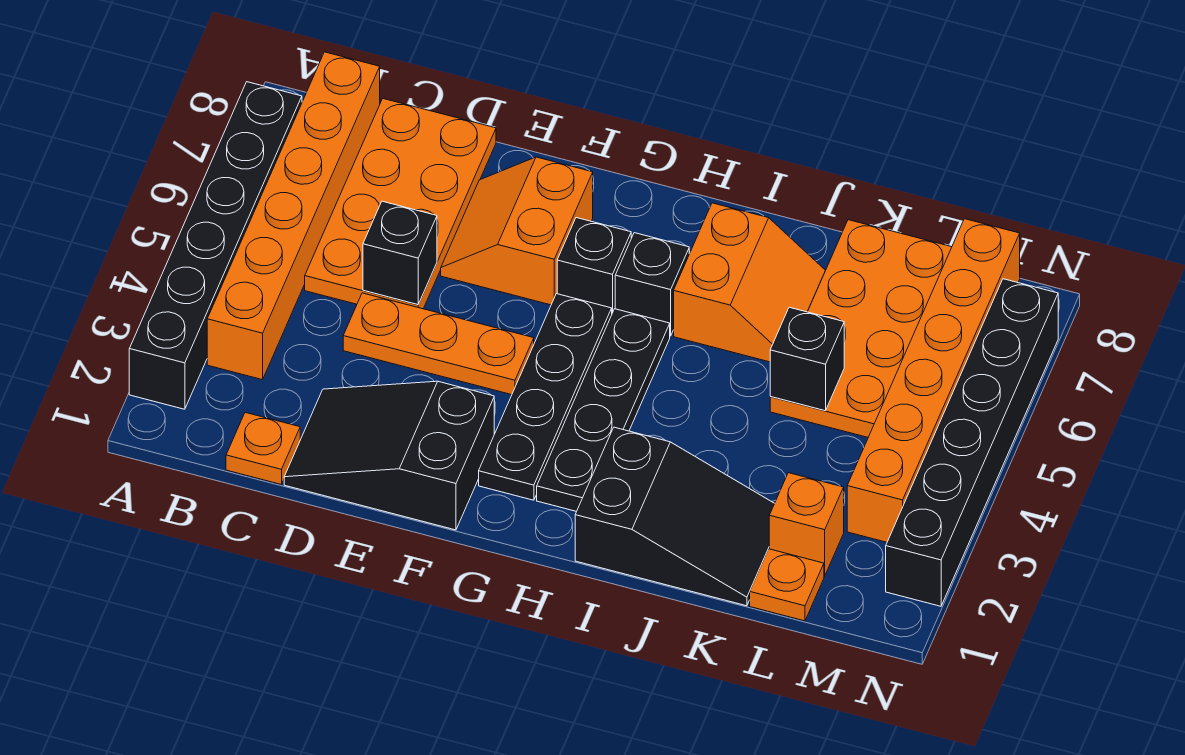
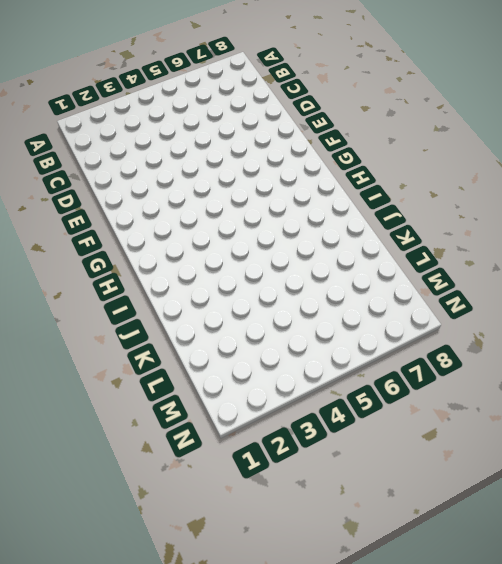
none -> black brick A2:A7 level 1
none -> orange brick B3:B8 level 1
none -> orange plate C1 level 1

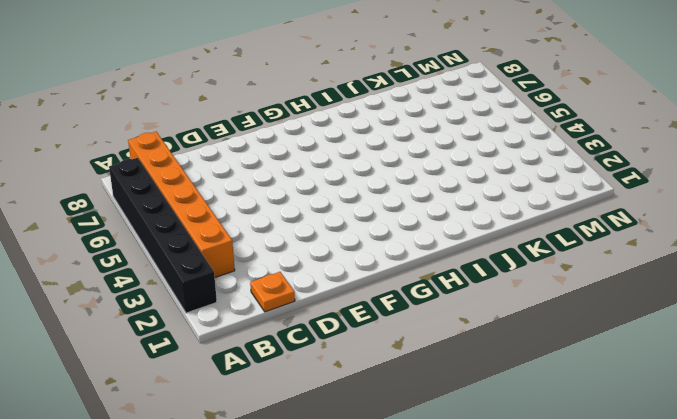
none -> orange plate C5:D8 level 1
none -> black slope D1:F2 level 1 top F
none -> orange plate D4:F4 level 1

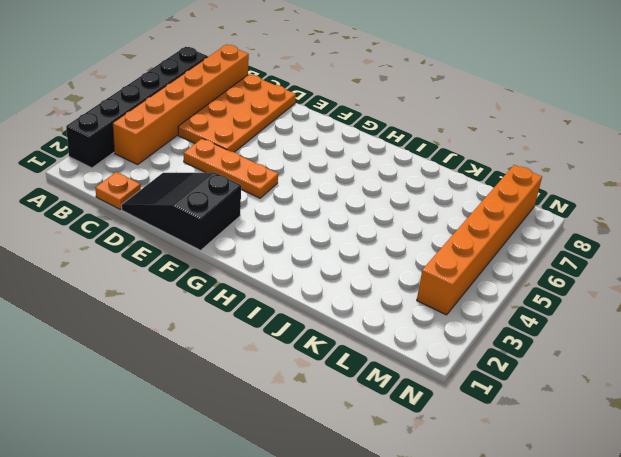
none -> orange slope E6:F7 level 1 top F
none -> black plate G2:G5 level 1
none -> black brick G6 level 1

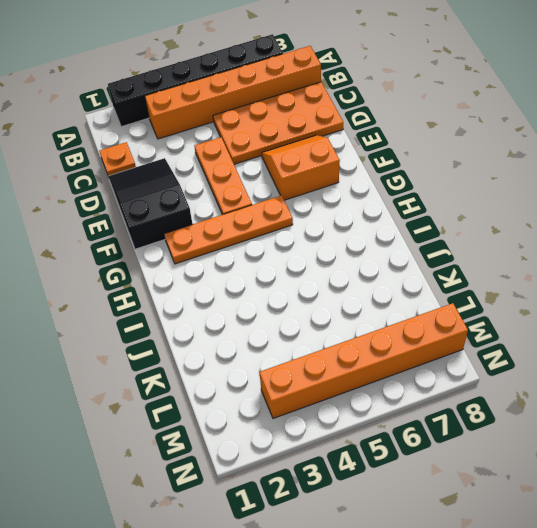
orange plate G2:G5 level 1 -> black plate G2:G5 level 1
none -> black brick G6 level 1
none -> black plate H2:H5 level 1
none -> black brick H6 level 1

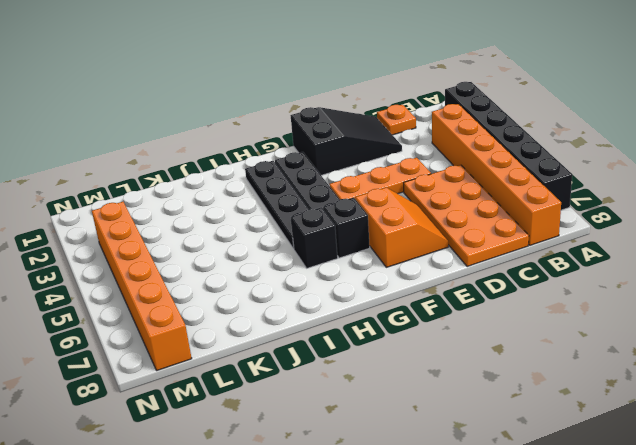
none -> black slope I1:K2 level 1 top I
none -> orange slope I6:J7 level 1 top I
none -> orange plate K5:L8 level 1

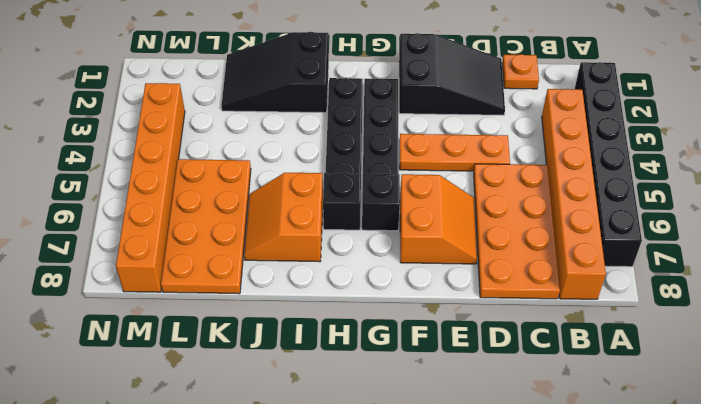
none -> orange plate L1 level 1
none -> orange brick L2 level 1
none -> black brick N2:N7 level 1

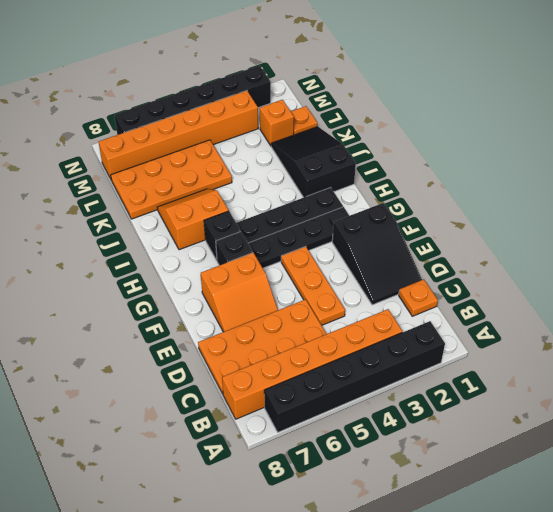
none -> black brick D5 level 2
none -> black brick K5 level 2

